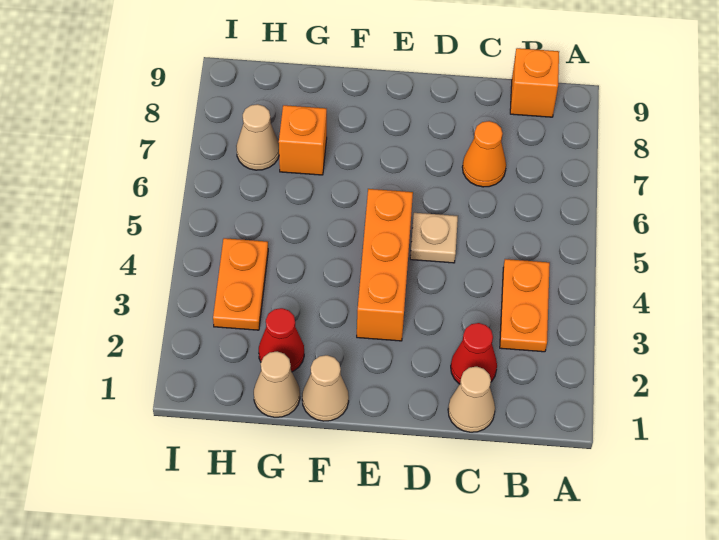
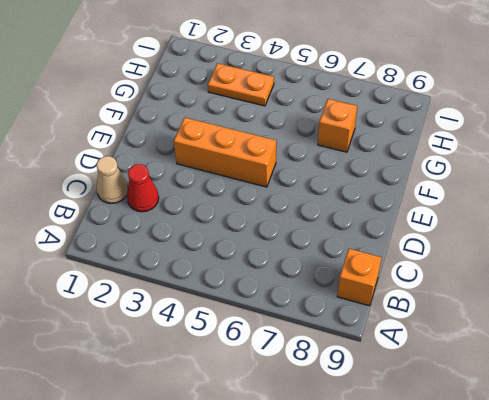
none -> orange plate B3:B4 level 1
none -> orange cone C7 level 1
none -> tan plate D5 level 1

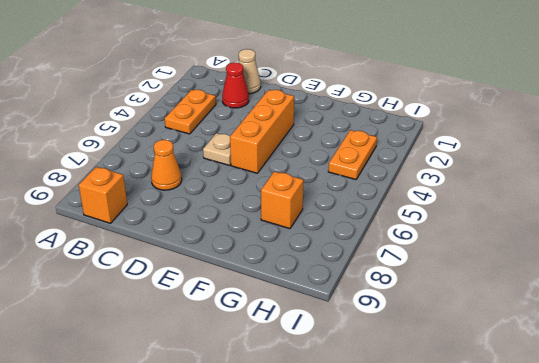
none -> tan cone F1 level 1
none -> tan cone G1 level 1
none -> red cone G2 level 1

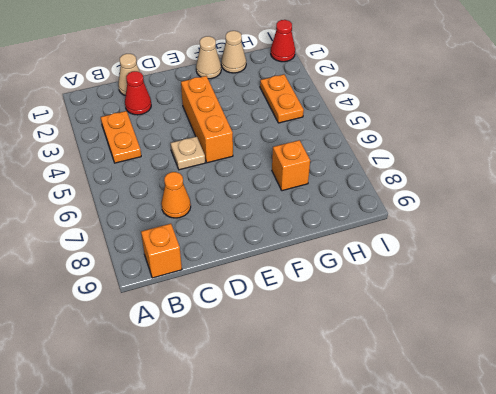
red cone I1 level 1 -> red cone G2 level 1
none -> tan cone H7 level 1

